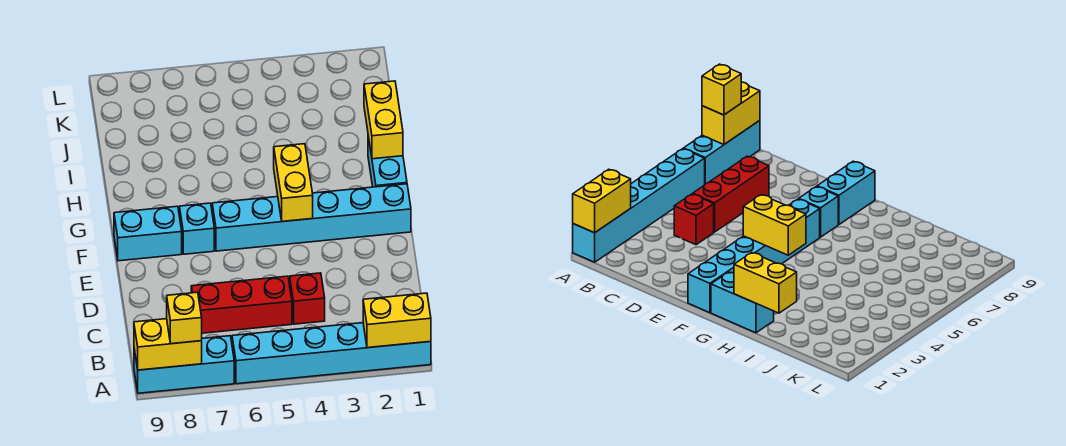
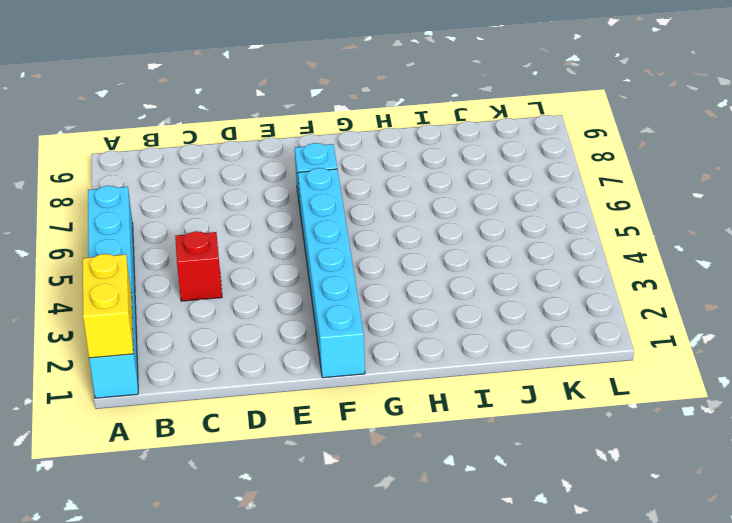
none -> cyan brick A7:A9 level 1
none -> red brick C5:C7 level 1
none -> cyan brick F8:F9 level 1

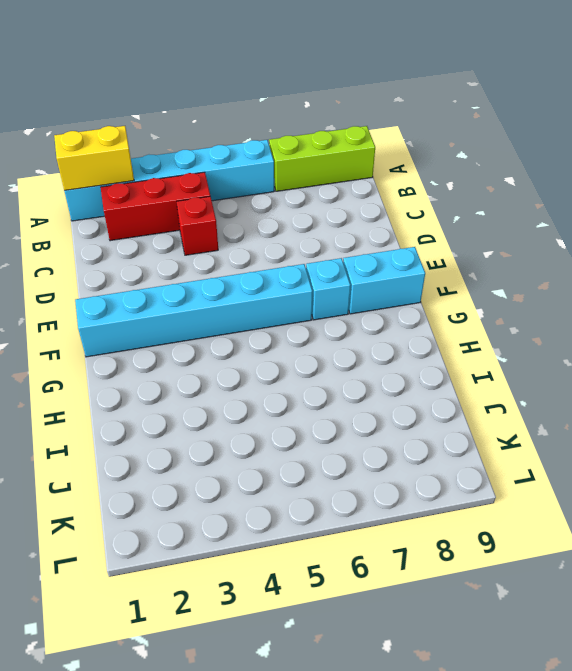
lime brick A7:A9 level 1 -> cyan brick A7:A9 level 1
red brick B2:B4 level 1 -> red brick C5:C7 level 1
none -> cyan brick G1:H1 level 1
none -> yellow brick A8:A9 level 2
none -> yellow brick F4:G4 level 2

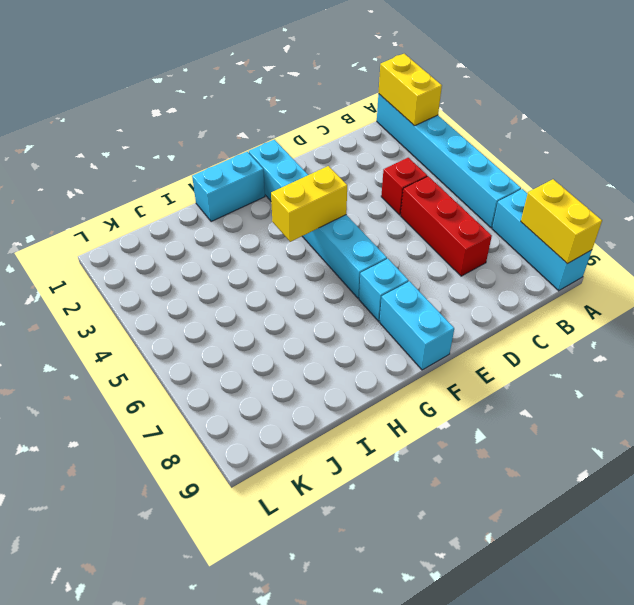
none -> yellow brick H1:I1 level 2
none -> yellow brick A8 level 3

